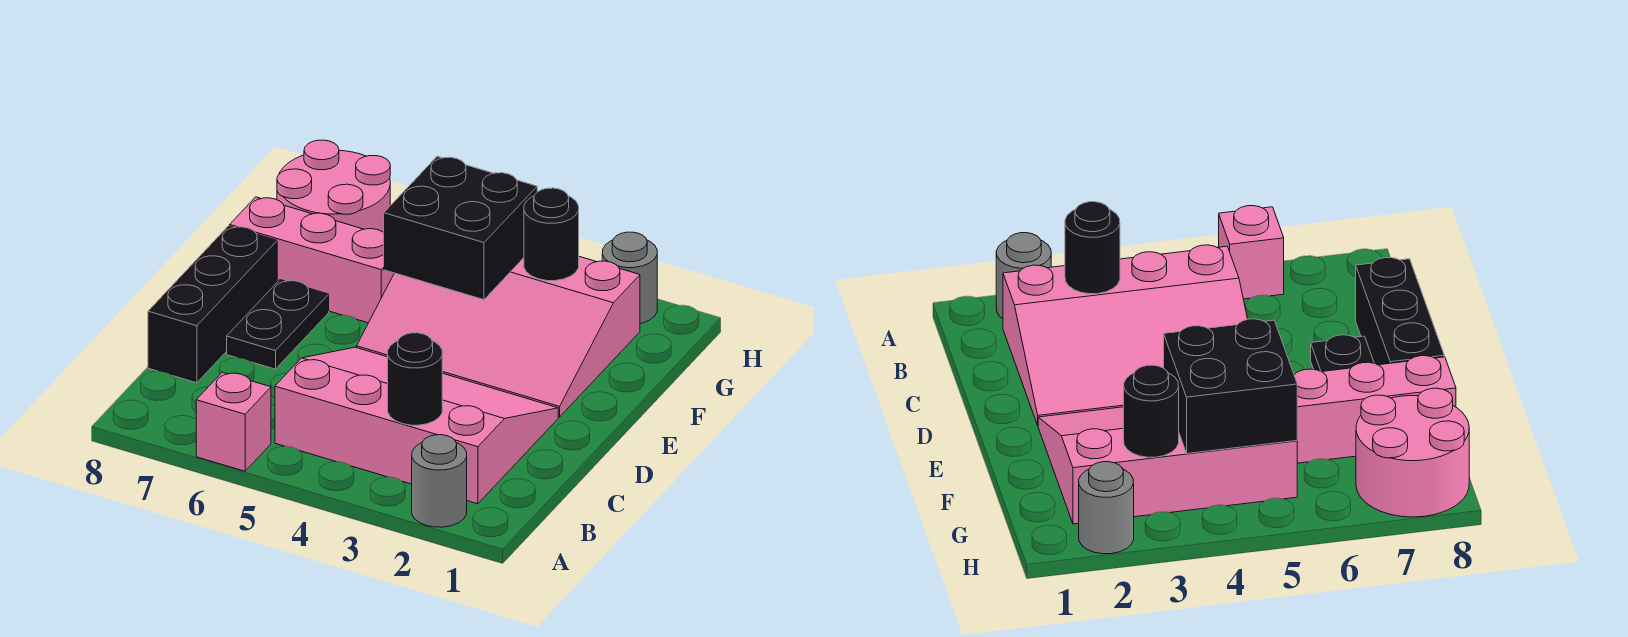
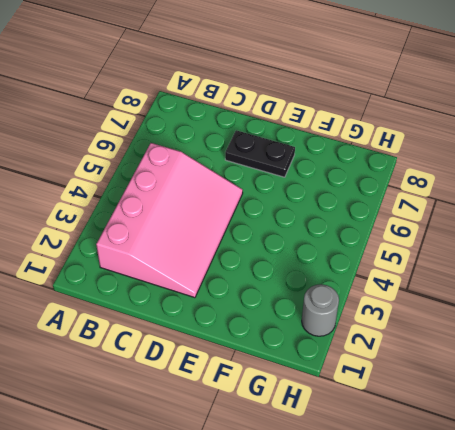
none -> grey round brick A2 level 1
none -> pink brick A6 level 1
none -> black brick C8:E8 level 1

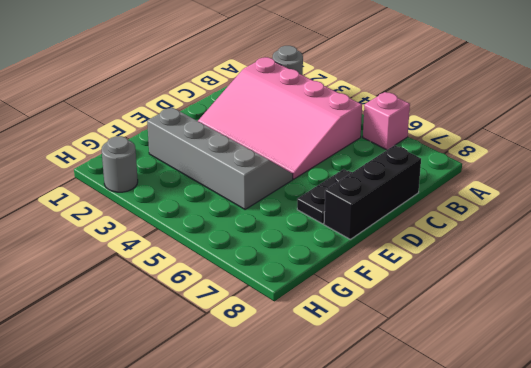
grey slope E2:F5 level 1 top F -> pink slope E2:G5 level 1 top G
none -> pink brick F6:F8 level 1
none -> pink round brick G7:H8 level 1
none -> black round brick B3 level 2

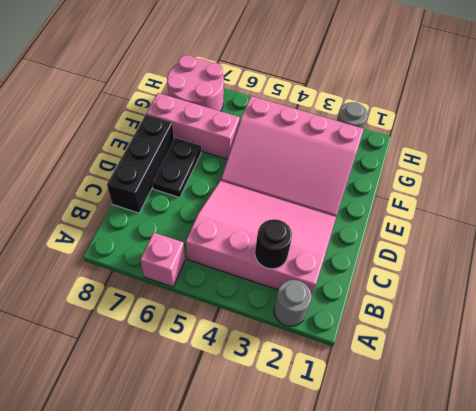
none -> black brick F4:G5 level 2
none -> black round brick G3 level 2

